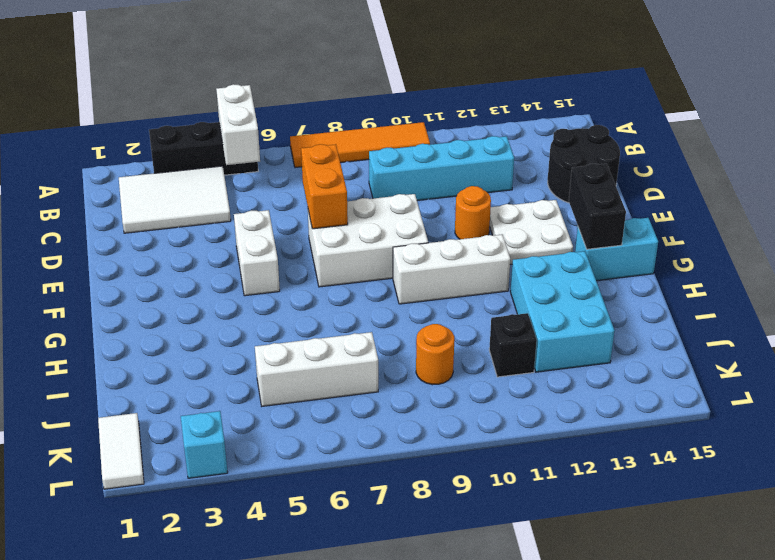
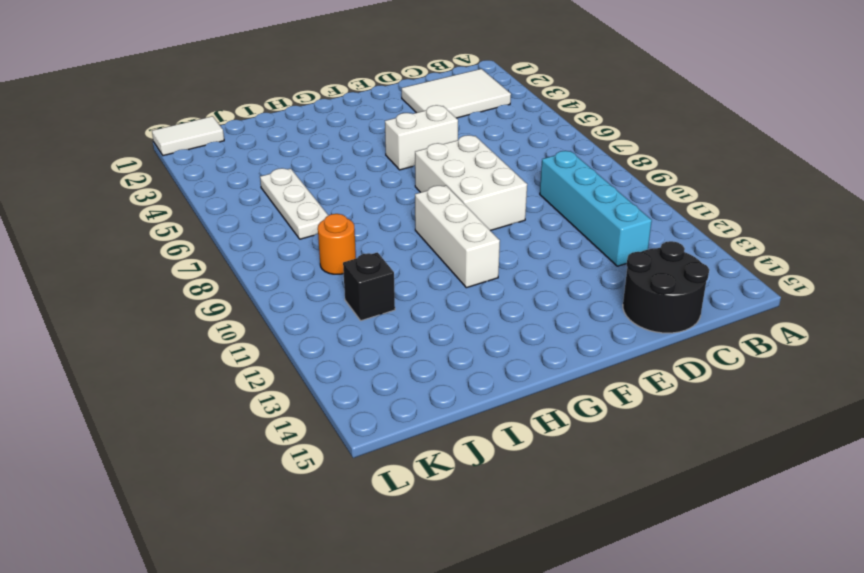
white tile B2:D3 level 1 -> white tile B2:C4 level 1
white plate J5:J7 level 1 -> white brick J5:J7 level 1
none -> black brick A3:A5 level 1
none -> orange tile A7:A10 level 1
none -> orange round brick E11 level 1

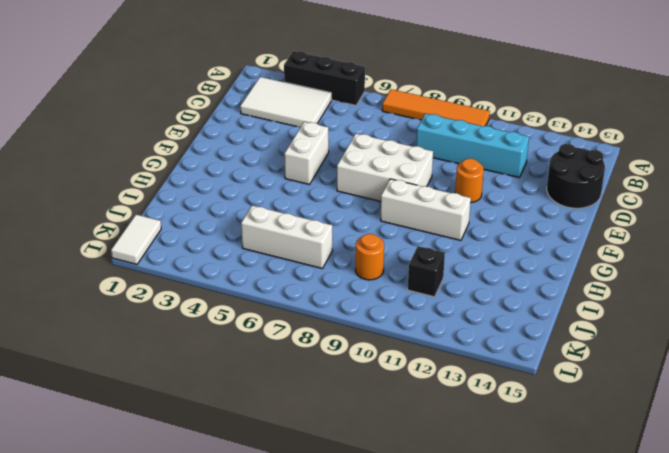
none -> white plate E12:F13 level 1
none -> cyan brick G14:G15 level 1
none -> cyan brick H12:J13 level 1

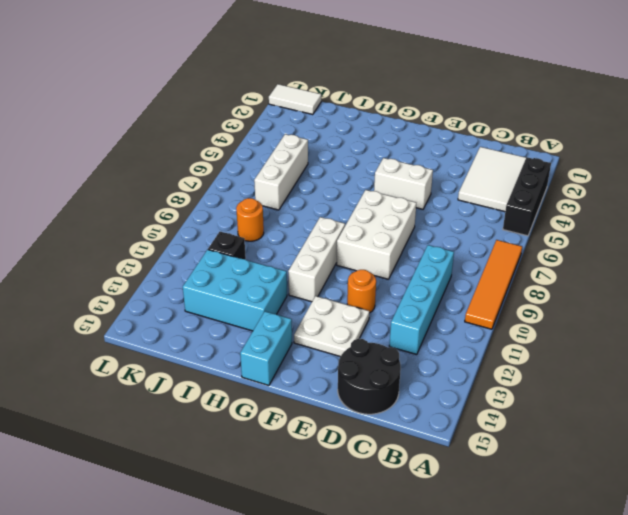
none -> cyan brick L3 level 1
none -> white brick A5:B5 level 2
none -> orange brick D7:E7 level 2

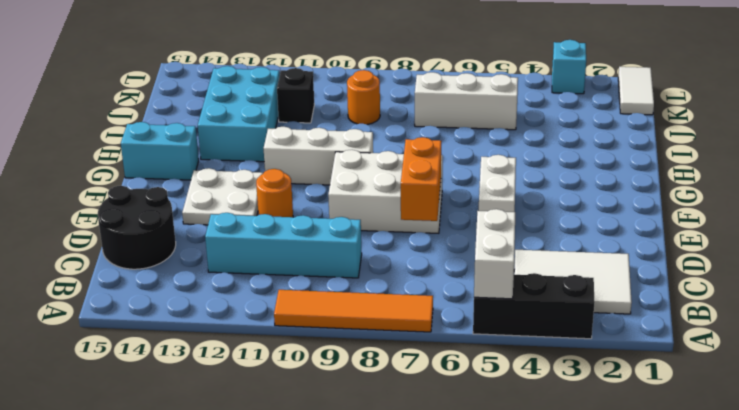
none -> black brick F14:G14 level 2

